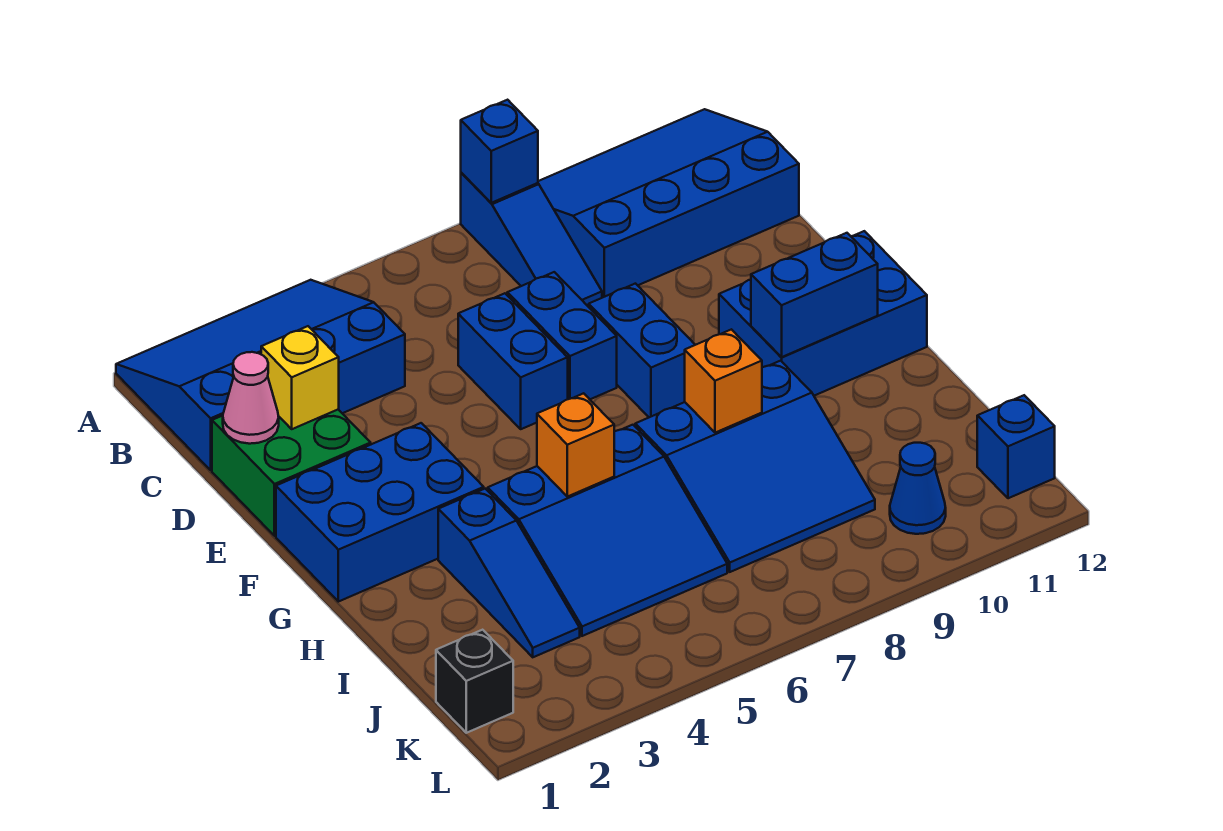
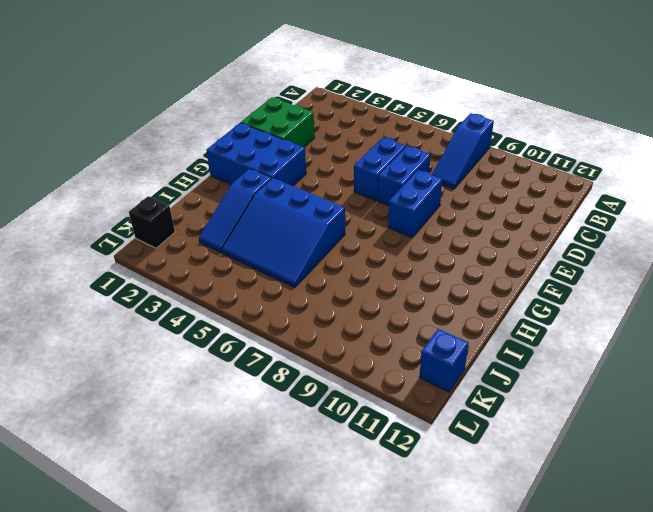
none -> blue slope A1:C4 level 1 top C
none -> blue slope A9:C12 level 1 top C
none -> blue brick F10:G12 level 1

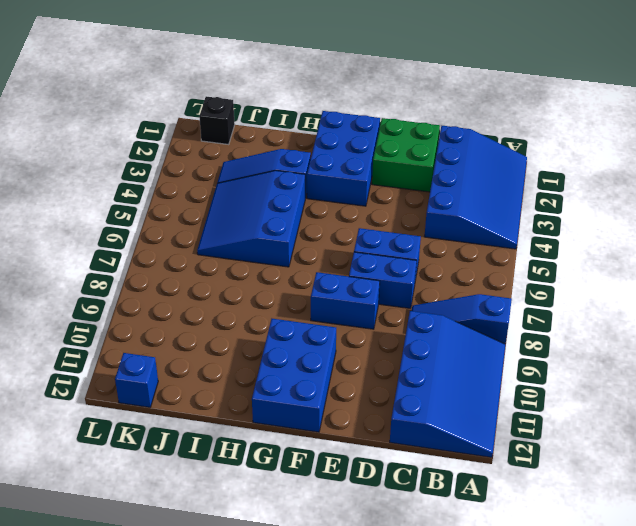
none -> blue slope H7:J9 level 1 top H
none -> blue cone K10 level 1
none -> blue brick A8 level 2

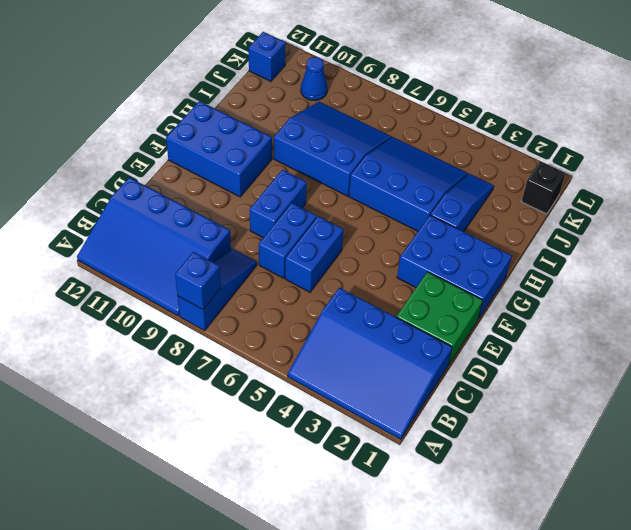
none -> pink cone D1 level 2
none -> yellow brick D2 level 2
none -> blue brick G10:G11 level 2

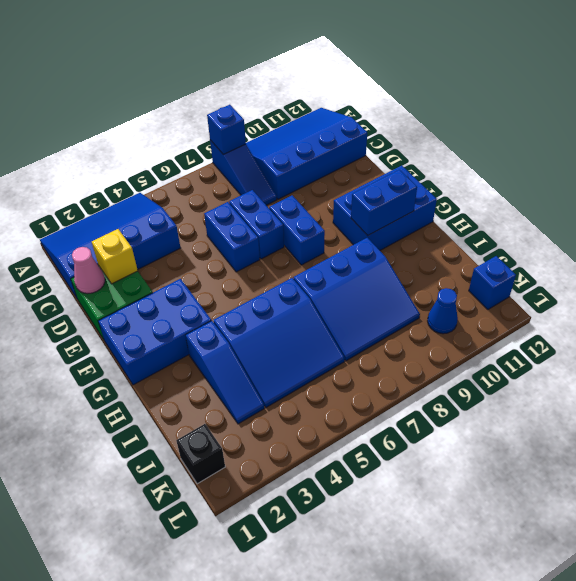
none -> orange brick H5 level 2
none -> orange brick H8 level 2

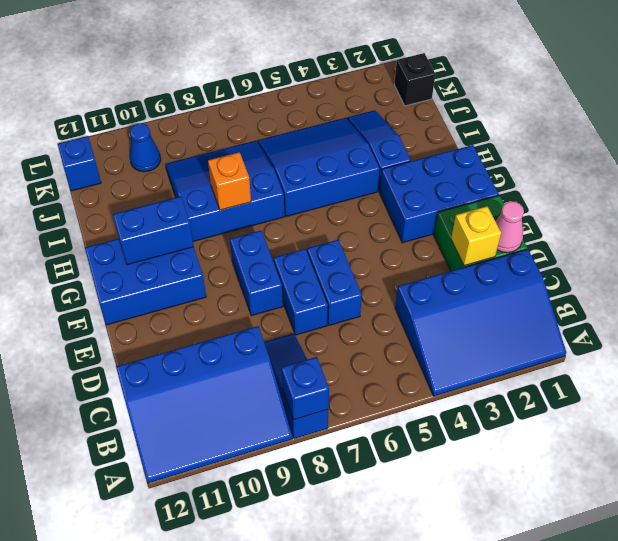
none -> orange brick H5 level 2

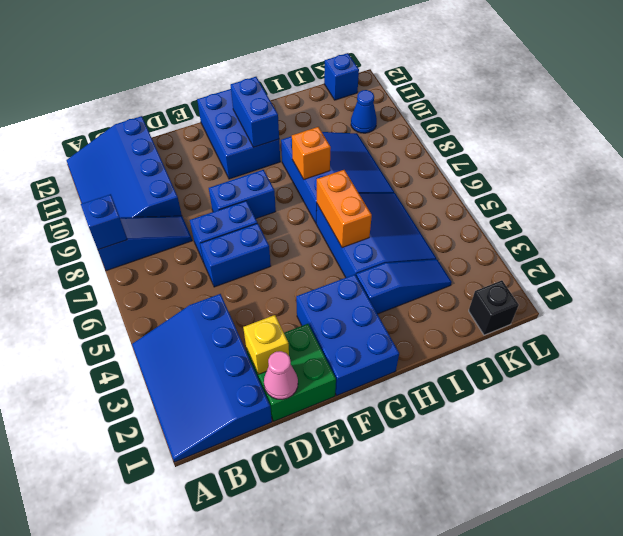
orange brick H5:H6 level 2 -> orange brick H5 level 2

